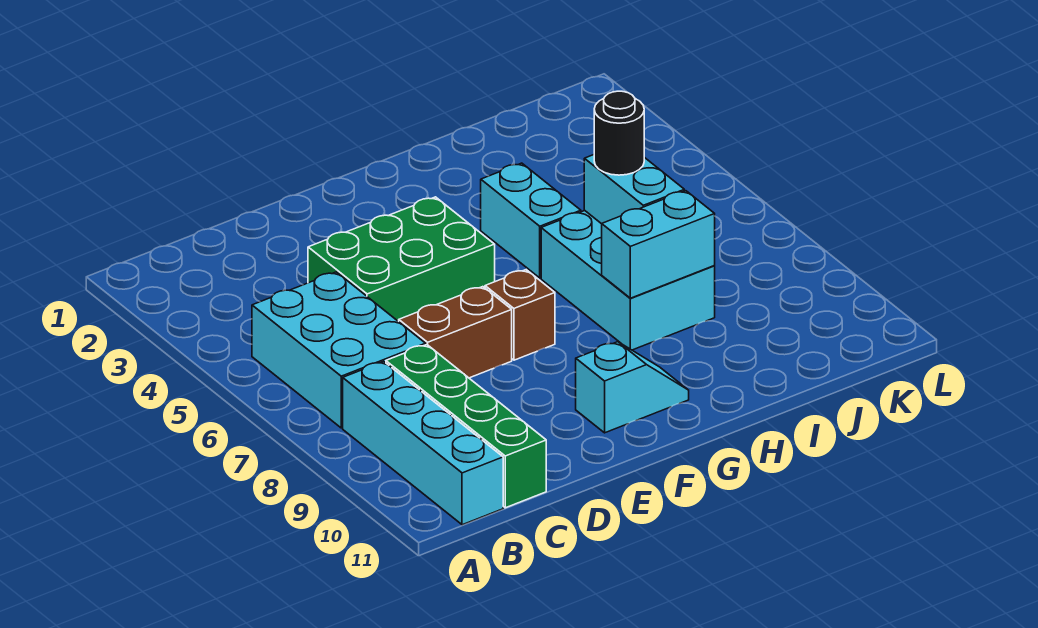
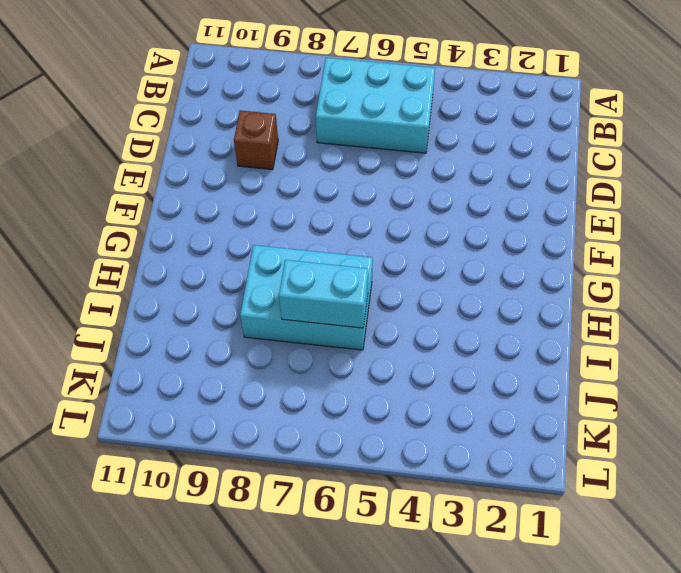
brown brick D9 level 1 -> brown brick F7 level 1
none -> cyan brick B8:B11 level 1
none -> green brick C8:C11 level 1
none -> green brick D4:F5 level 1

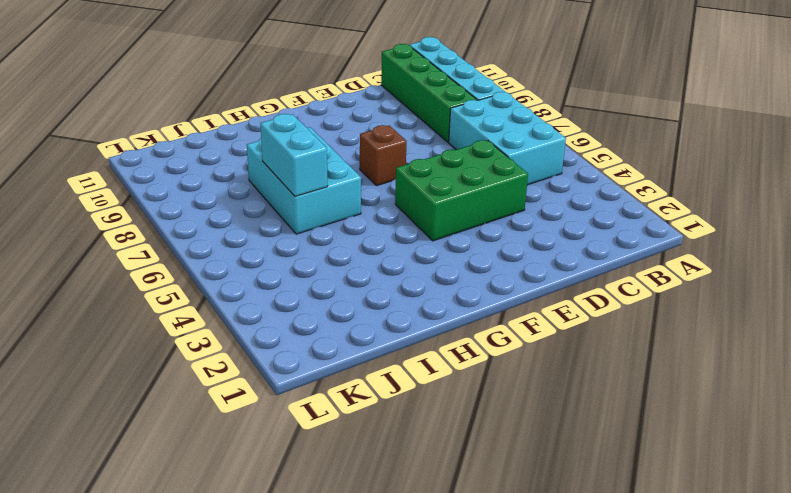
none -> brown brick D7:E7 level 1
none -> cyan slope F10:G10 level 1 top F
none -> cyan brick H4:H5 level 1

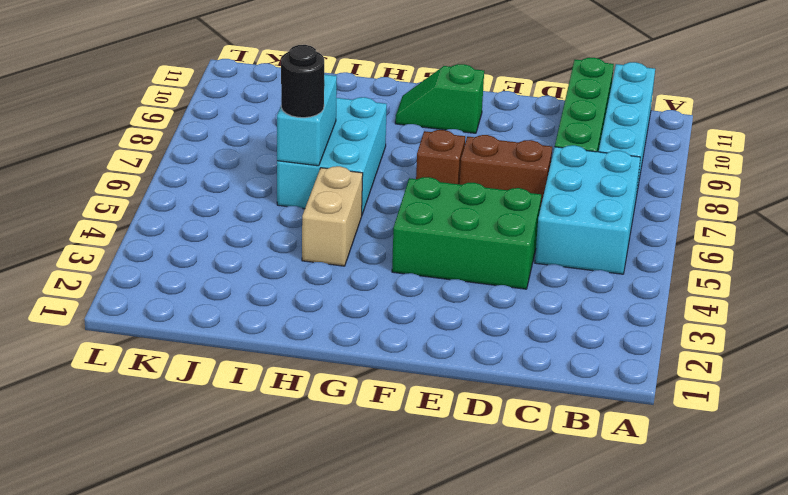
green slope F10:G10 level 1 top F -> cyan slope F10:G10 level 1 top F
tan brick H4:H5 level 1 -> cyan brick H4:H5 level 1
none -> cyan brick H8:I8 level 2

